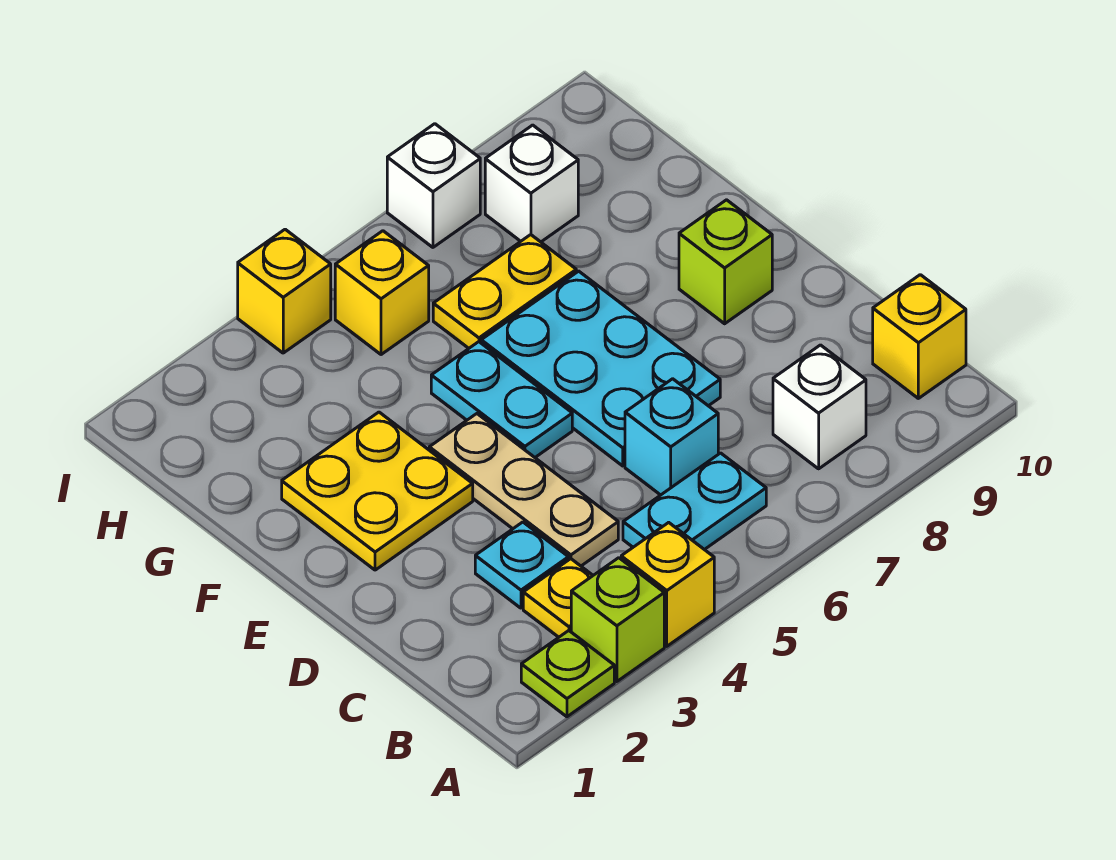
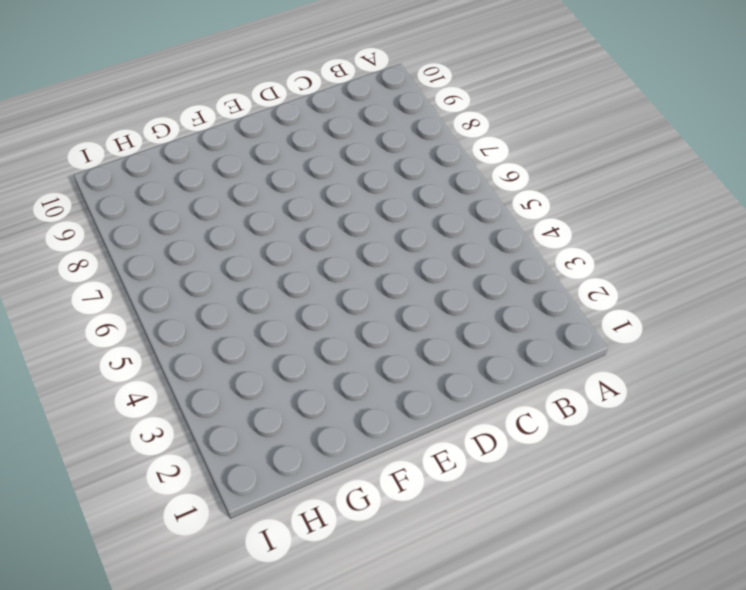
none -> lime plate A2 level 1
none -> lime brick A3 level 1
none -> yellow brick A4 level 1

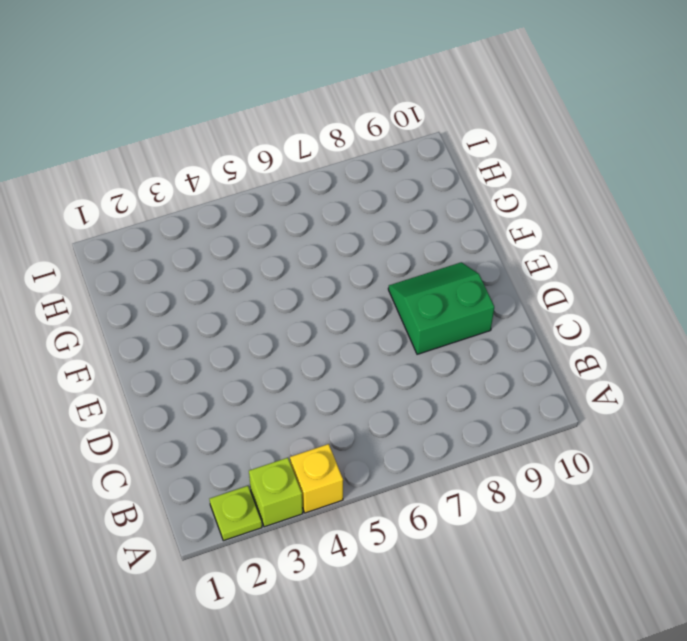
green slope D8:E9 level 1 top D -> lime brick E9 level 1
none -> yellow plate B3 level 1
none -> cyan plate B5:B6 level 1
none -> white brick B8 level 1

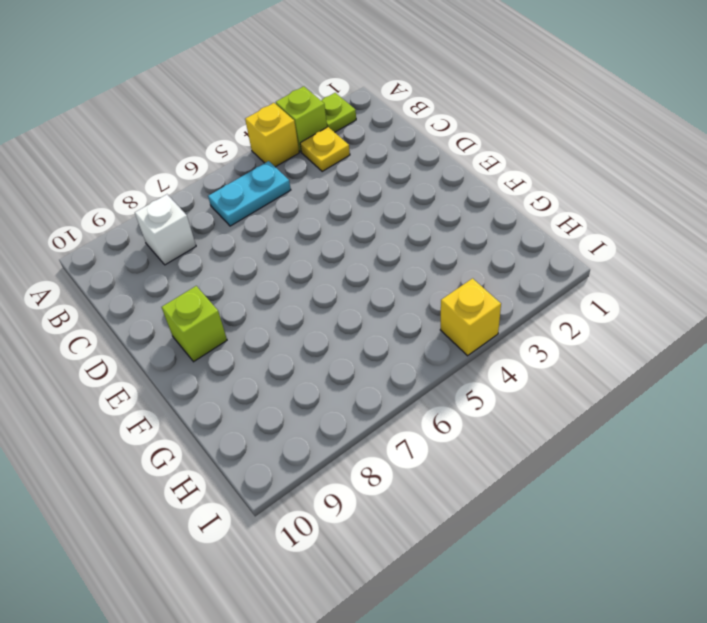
none -> yellow brick B10 level 1
none -> cyan plate C3 level 1
none -> tan plate C4:E4 level 1

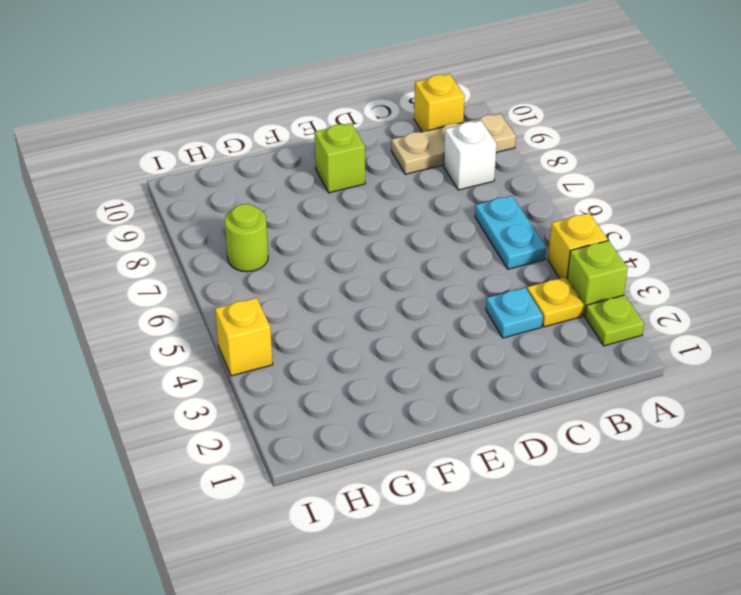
tan plate A9:C9 level 1 -> tan plate C4:E4 level 1
lime round brick H7 level 1 -> none
none -> cyan brick C6 level 1
none -> cyan plate D6:F7 level 1
none -> yellow plate E2:F3 level 1

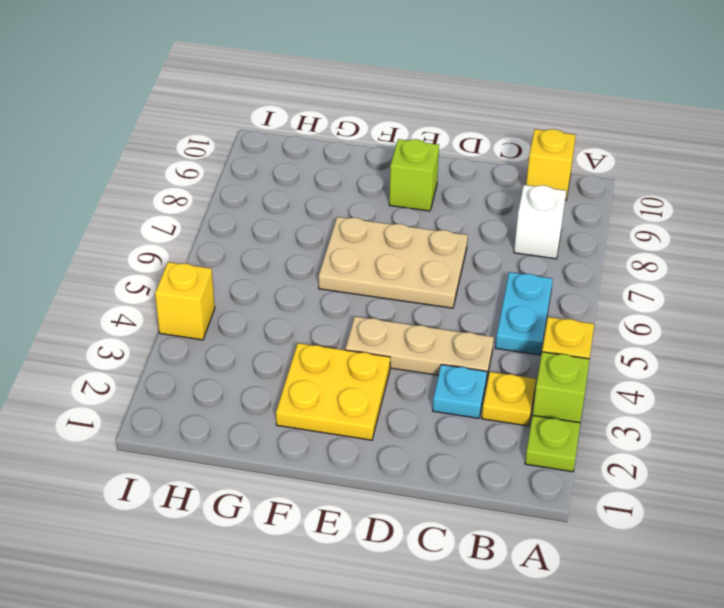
tan plate D6:F7 level 1 -> cyan plate D6:F7 level 1
none -> cyan brick C6 level 1
none -> cyan plate E5:F5 level 1
none -> yellow plate G6:G7 level 1

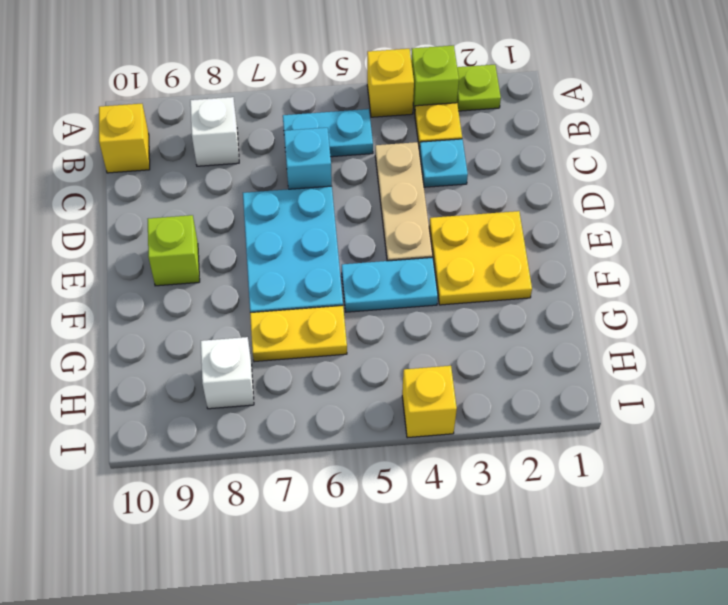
cyan plate F4:F5 level 1 -> cyan plate E5:F5 level 1
none -> yellow brick H5 level 1
none -> white brick I7 level 1

